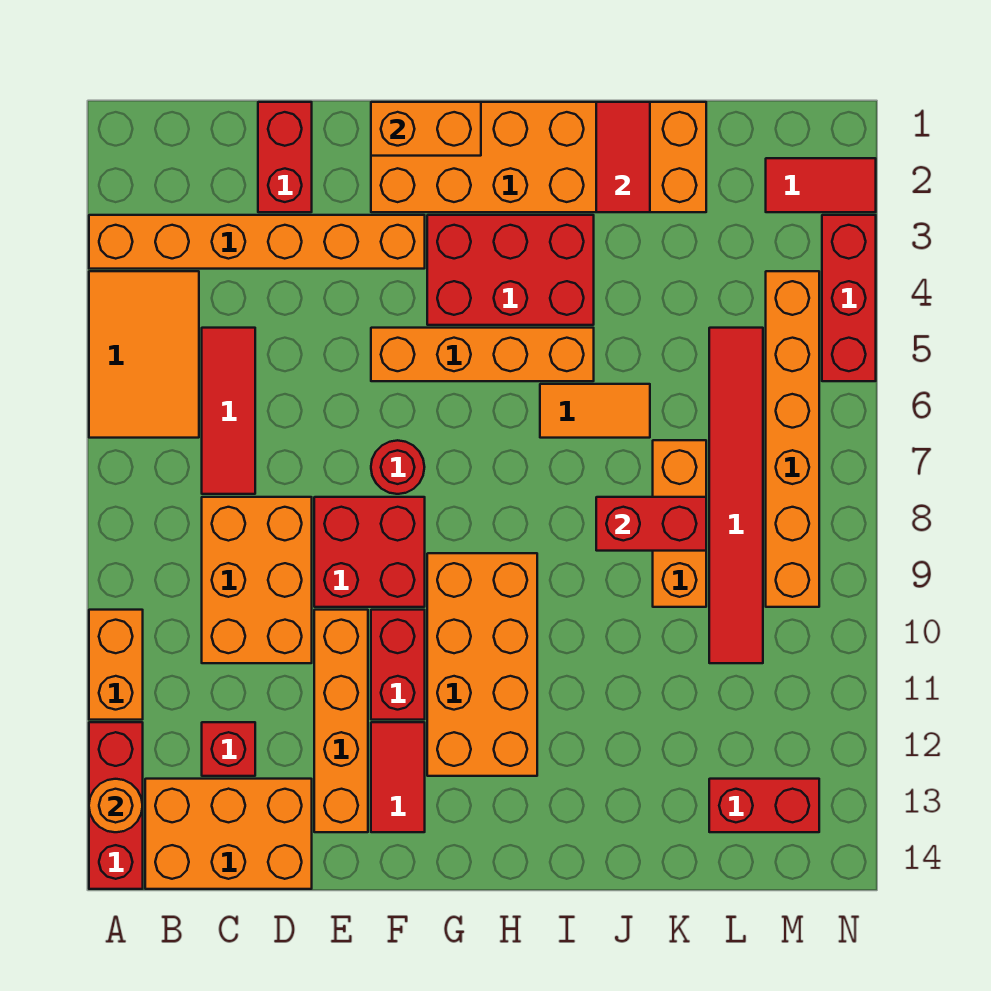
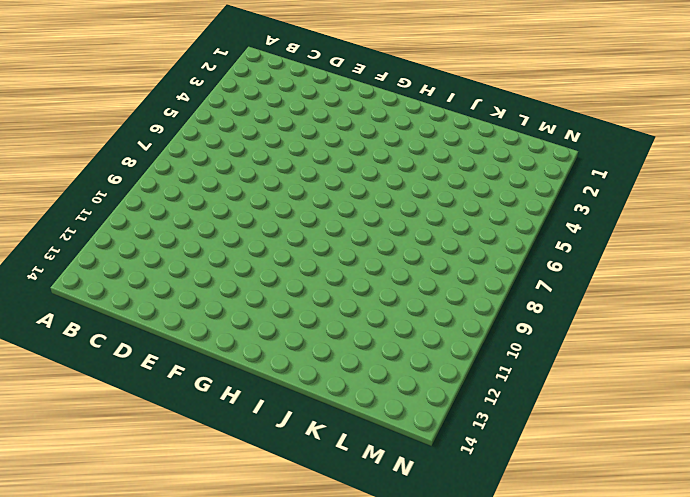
none -> orange brick A3:F3 level 1
none -> orange tile A4:B6 level 1
none -> orange brick A10:A11 level 1

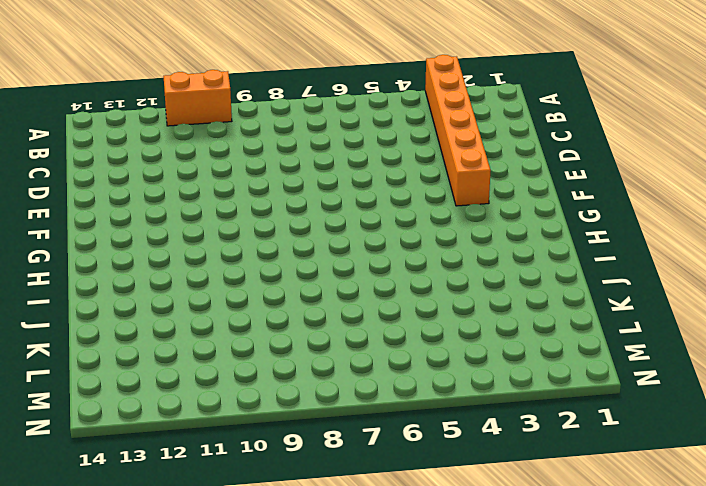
none -> orange tile A4:B6 level 1
none -> red brick A12:A14 level 1
none -> orange brick B13:D14 level 1

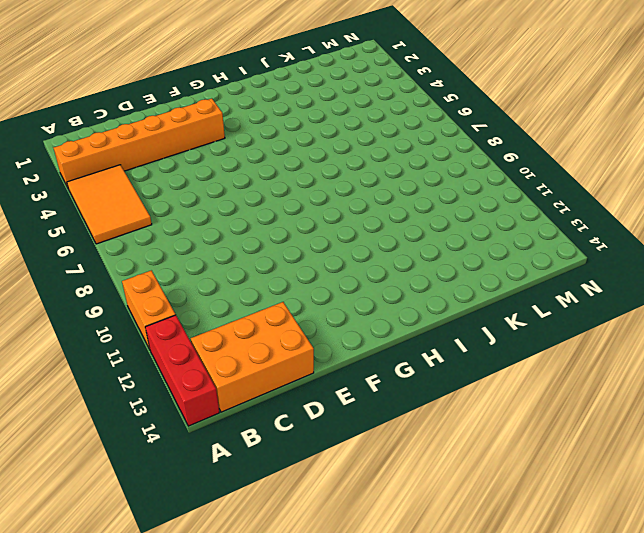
none -> red tile C5:C7 level 1
none -> orange brick C8:D10 level 1
none -> red brick C12 level 1

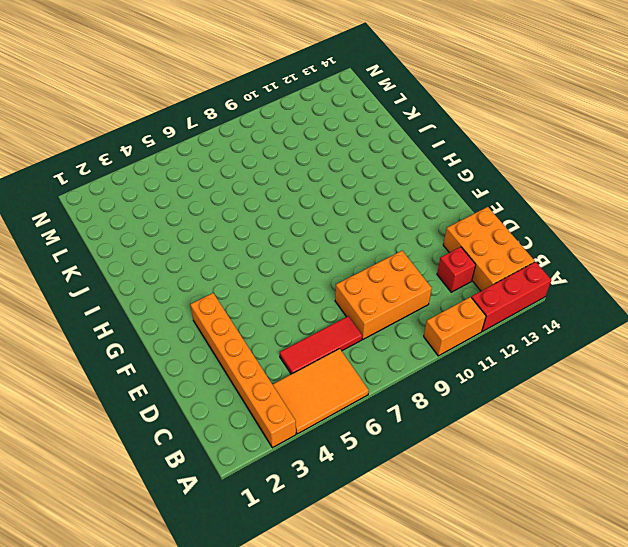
none -> red brick D1:D2 level 1
none -> red brick E8:F9 level 1
none -> orange brick E10:E13 level 1

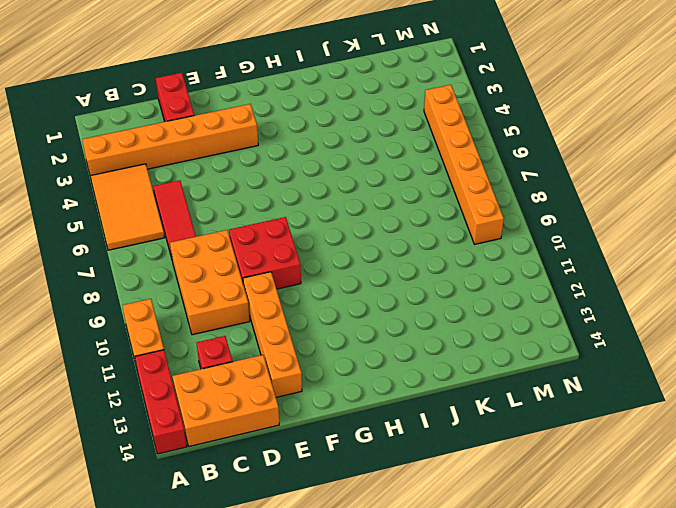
none -> orange brick F1:K2 level 1
none -> orange brick F5:I5 level 1
none -> red round brick F7 level 1

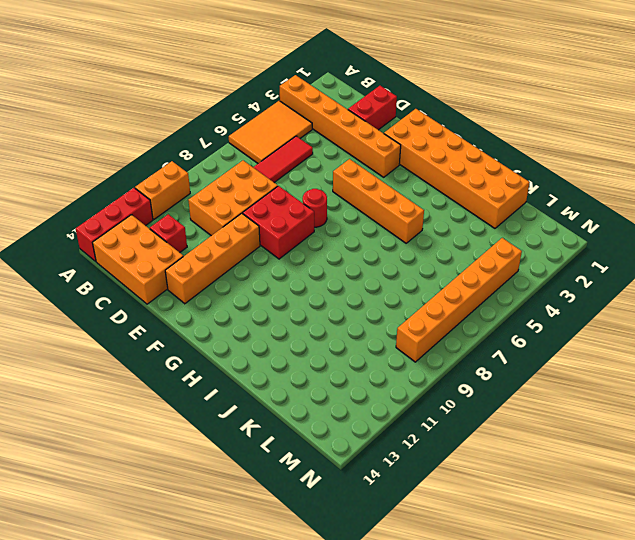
none -> red brick F10:F11 level 1
none -> red tile F12:F13 level 1
none -> red brick G3:I4 level 1

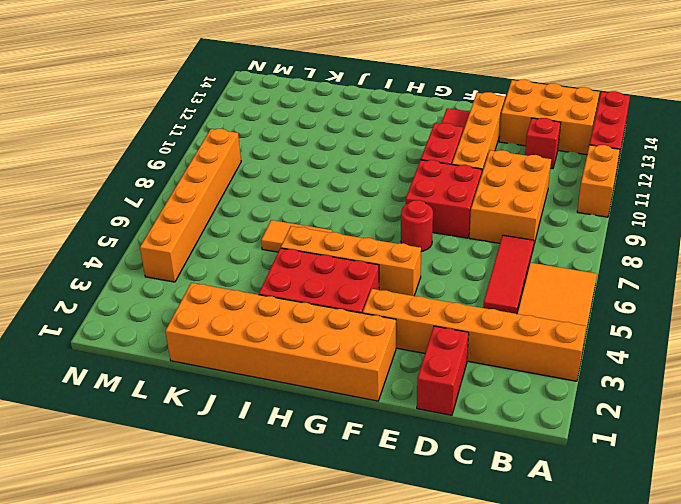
none -> orange brick G9:H12 level 1
none -> orange brick K7:K9 level 1
none -> red tile L5:L10 level 1

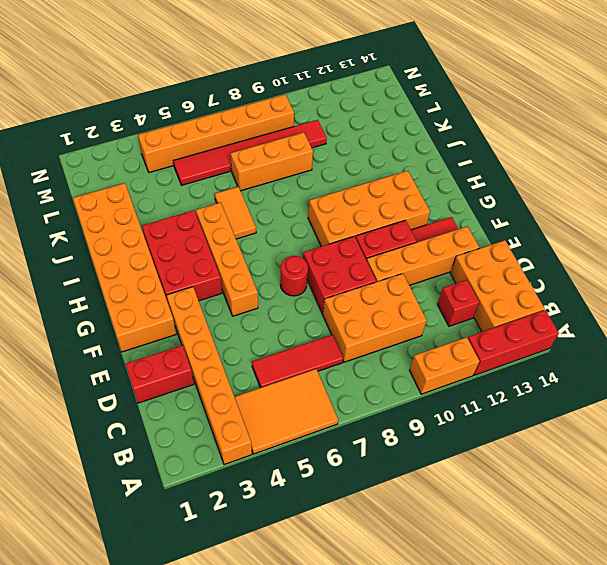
none -> red brick L13:M13 level 1
none -> red tile M2:N2 level 1
none -> red brick N3:N5 level 1

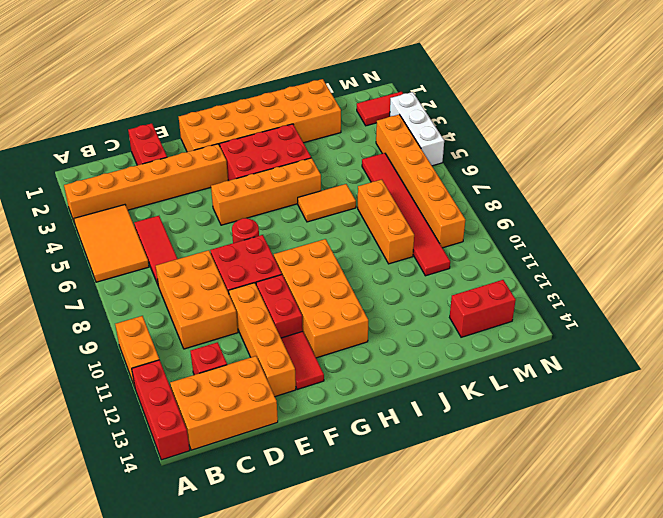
white brick N3:N5 level 1 -> red brick N3:N5 level 1
none -> orange round brick A13 level 2
none -> orange brick F1:G1 level 2
none -> red tile J1:J2 level 2

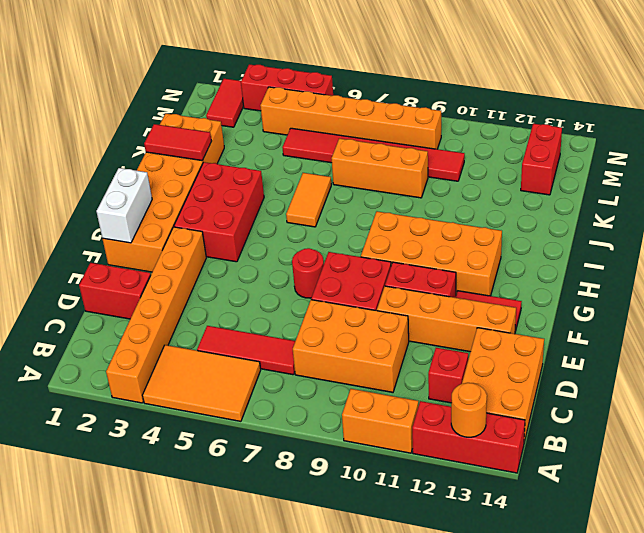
white brick F1:G1 level 2 -> orange brick F1:G1 level 2
none -> orange brick F5:I5 level 1
none -> red brick J8:K8 level 2

